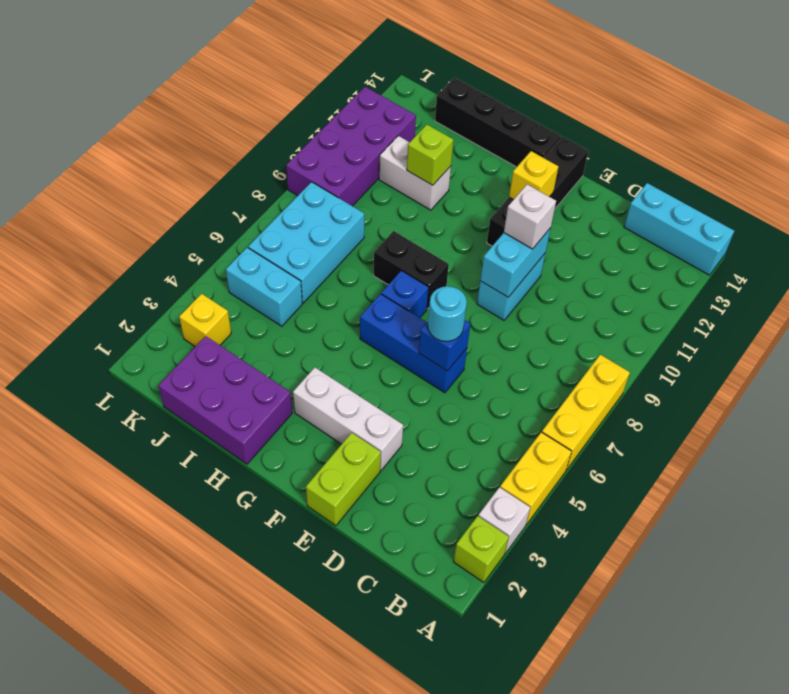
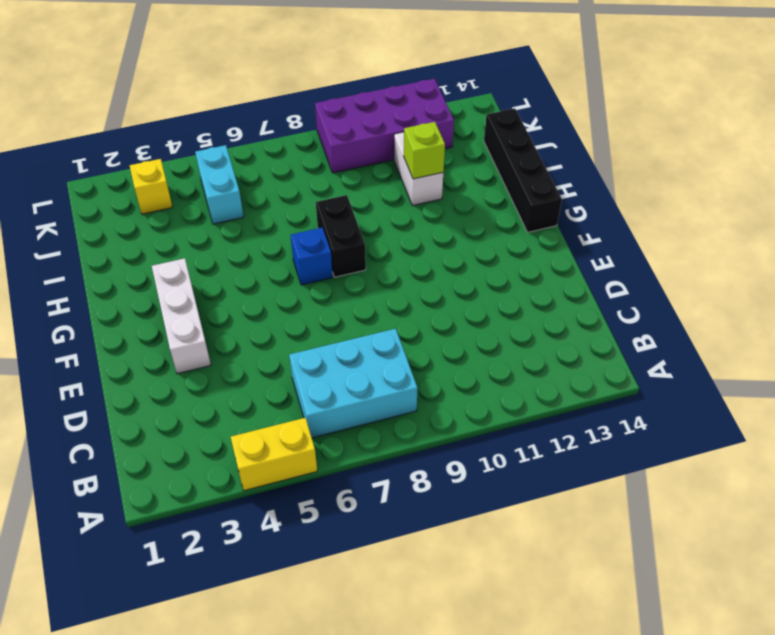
cyan brick B6:C8 level 1 -> cyan brick J6:K8 level 1
none -> lime brick A2 level 1
none -> white brick A3 level 1
none -> yellow brick A6:A8 level 1

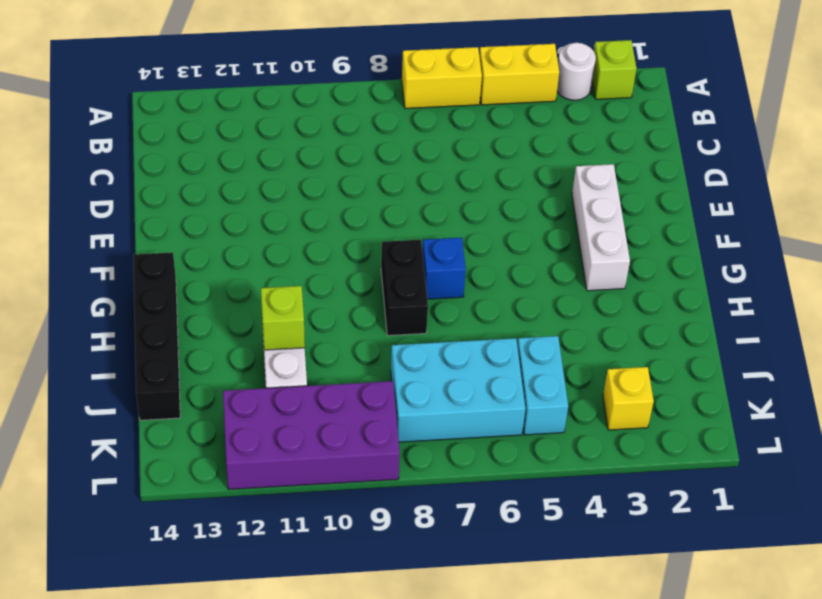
white round brick A3 level 1 -> white brick A3 level 1
yellow brick A6:A7 level 1 -> yellow brick A6:A8 level 1
none -> cyan brick A14:C14 level 1
none -> lime brick E1:E2 level 1
none -> blue brick E6:G6 level 1

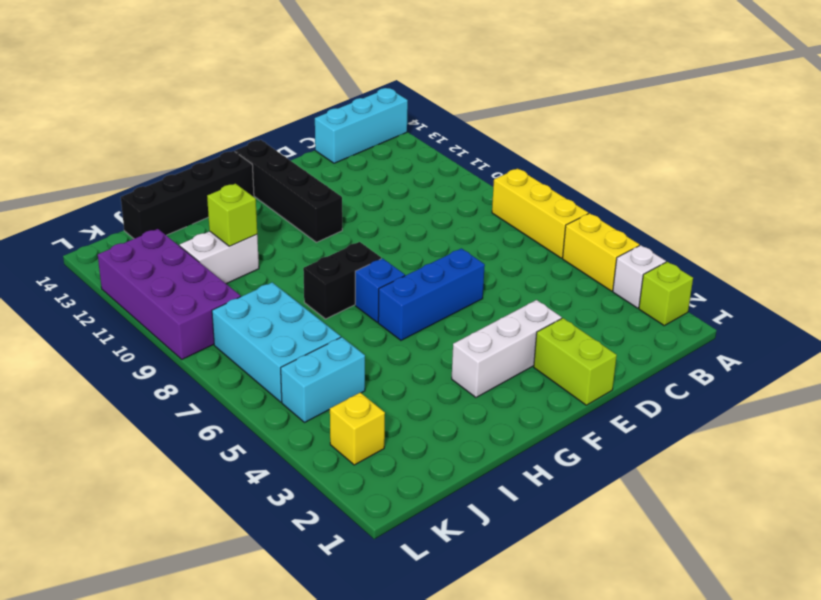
none -> cyan brick E9:E10 level 1
none -> purple brick H1:J2 level 1
none -> blue brick E6 level 2

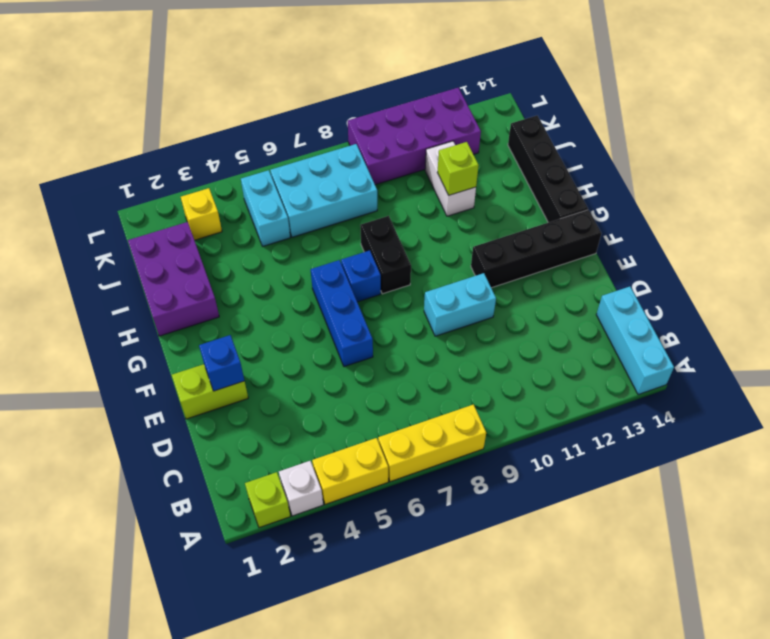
blue brick E2 level 2 -> blue brick E6 level 2
none -> white brick E3:G3 level 1
none -> cyan brick E9:E10 level 2
none -> yellow brick F12 level 2

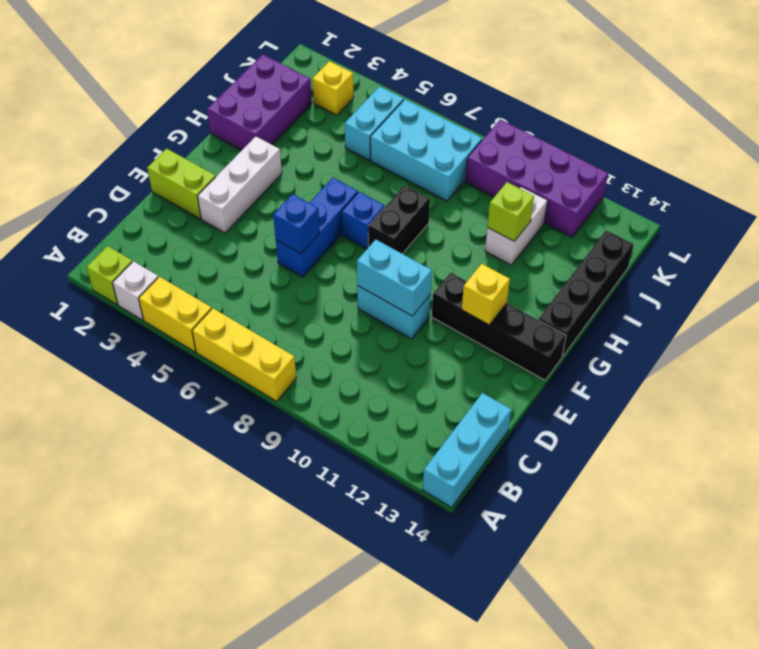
none -> cyan round brick E6 level 3
none -> white brick E10 level 3

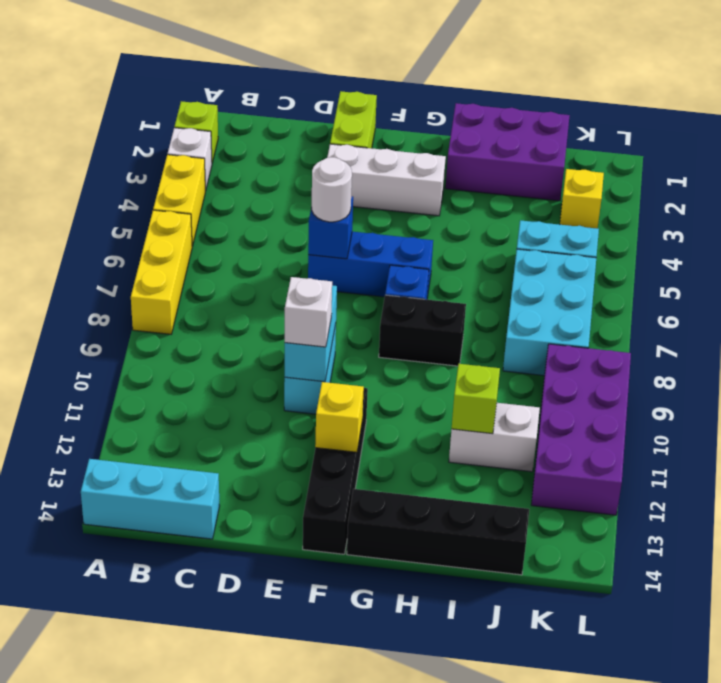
white round brick E6 level 3 -> cyan round brick E6 level 3

